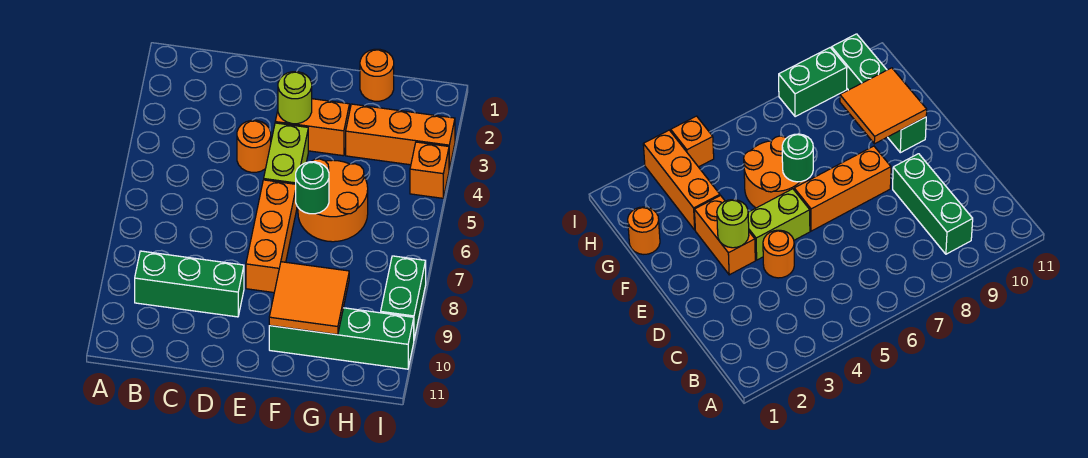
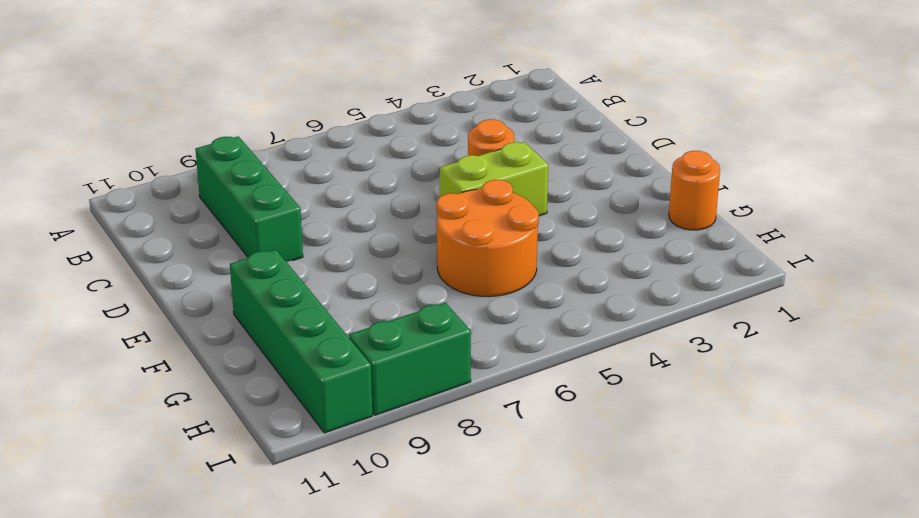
none -> orange brick E3:F3 level 1
none -> orange brick E6:E8 level 1
none -> orange brick G3:I3 level 1

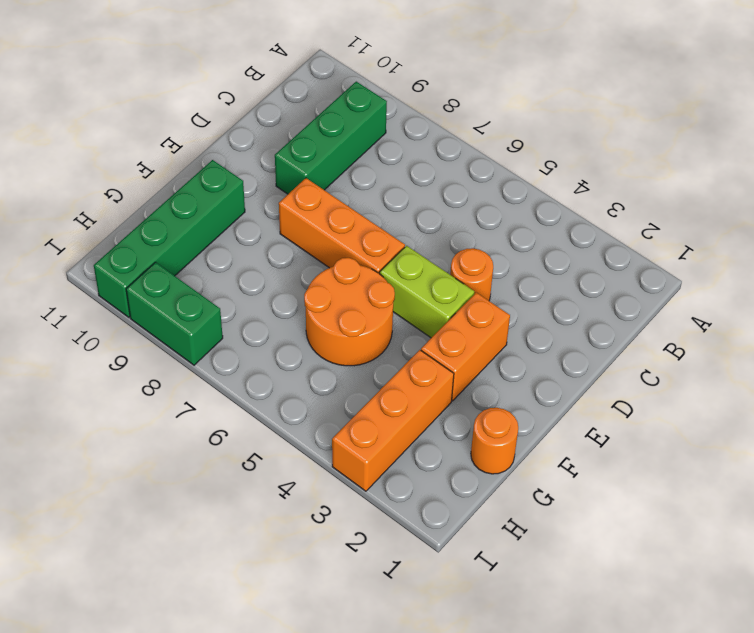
none -> orange brick I4 level 1
none -> lime round brick E3 level 2
none -> green round brick F6 level 2

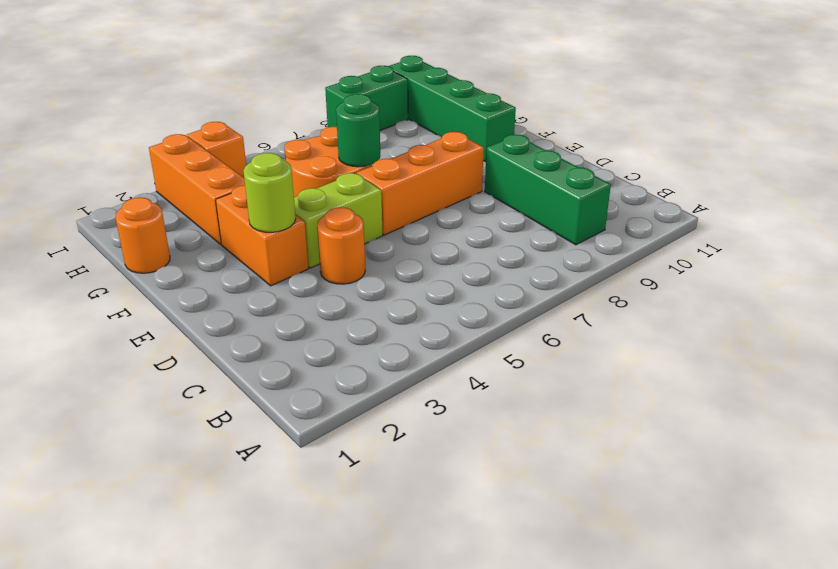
none -> orange tile F9:G10 level 2

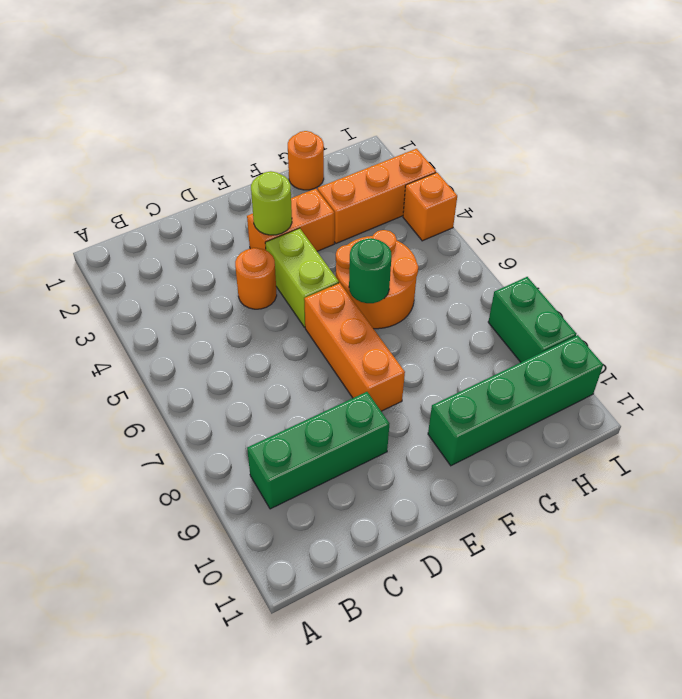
none -> orange tile F9:G10 level 2

